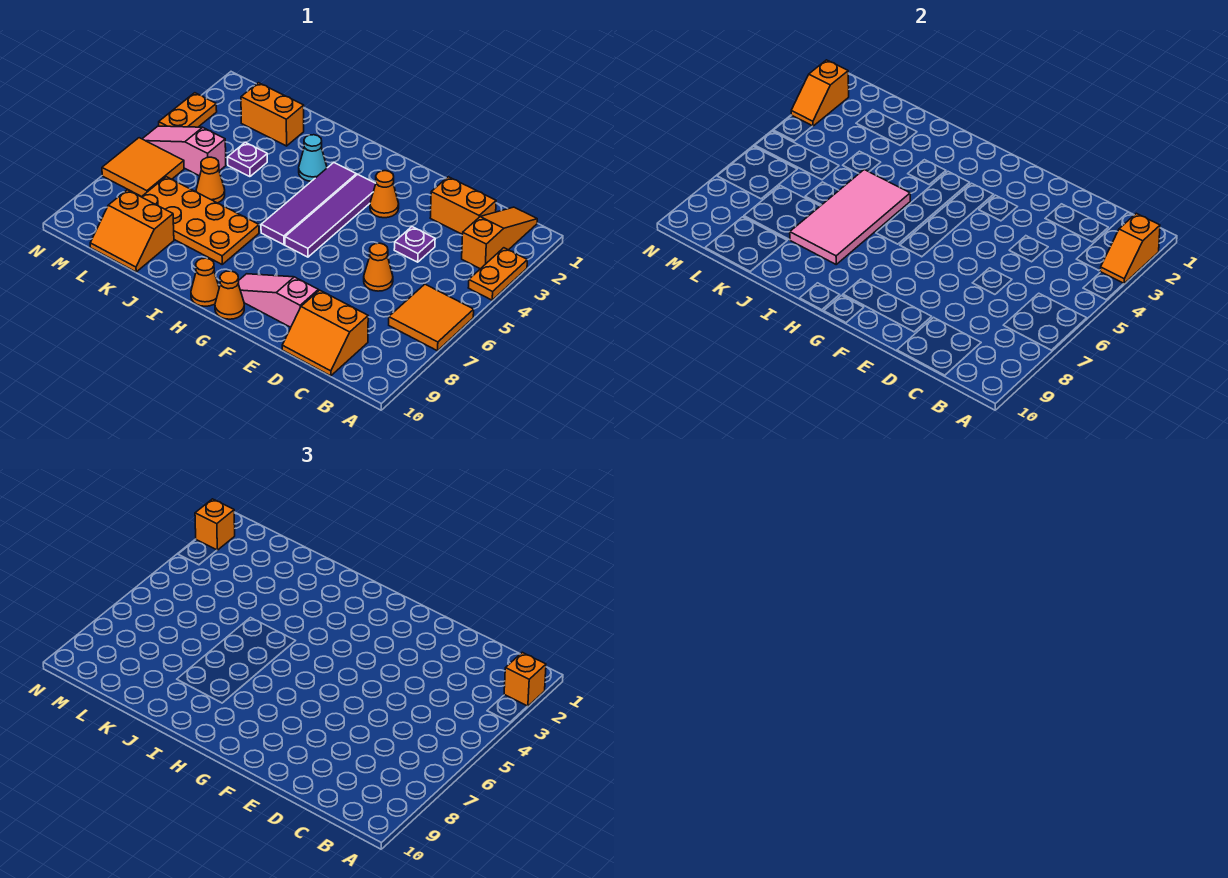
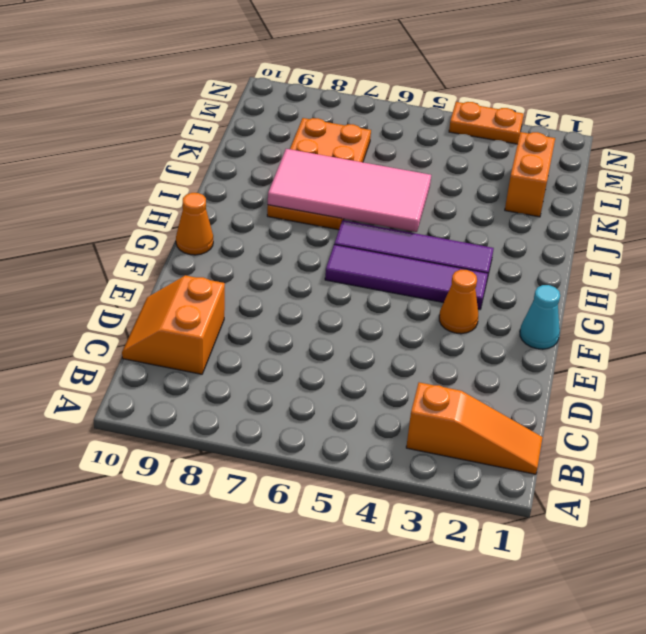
cyan cone F1 level 1 -> cyan cone I3 level 1
none -> orange plate A3:A4 level 1
none -> orange tile A6:B7 level 1
none -> orange brick C2:D2 level 1

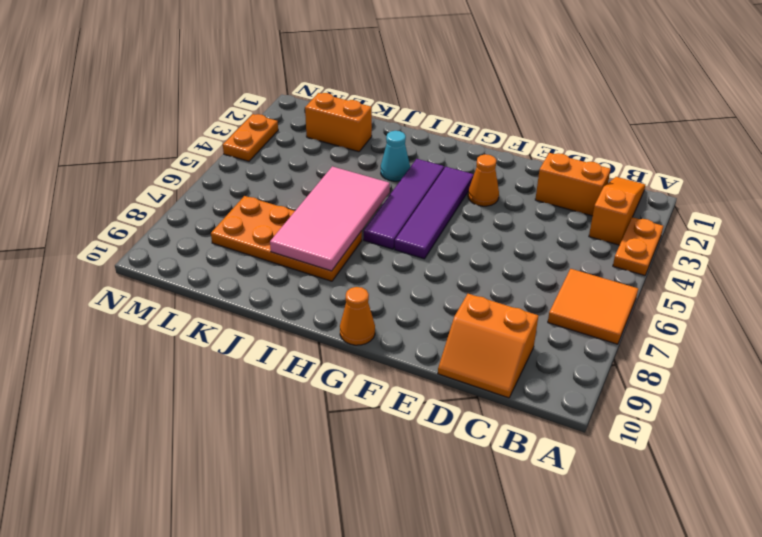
none -> purple plate D4 level 1
none -> orange cone D6 level 1
none -> pink slope E9:G9 level 1 top E

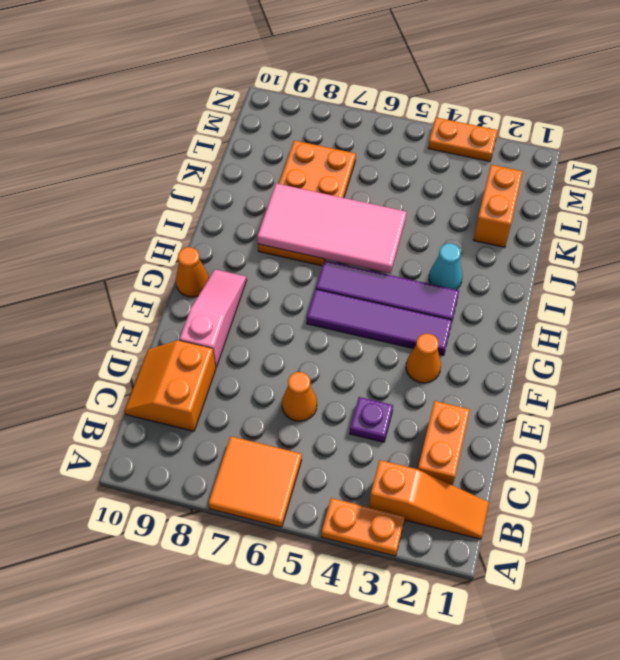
none -> orange cone H10 level 1
none -> purple plate K4 level 1
none -> orange cone K6 level 1

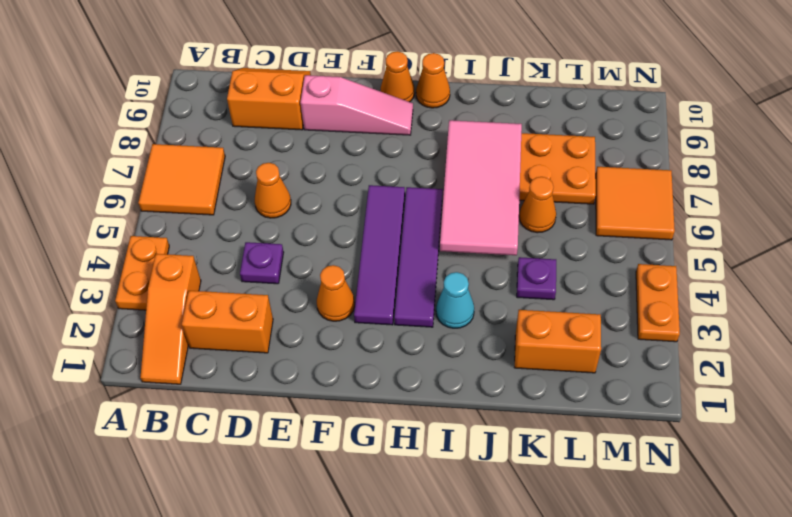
none -> orange slope K9:L10 level 1 top 9
none -> pink slope L5:N5 level 1 top L
none -> orange slope A2:A3 level 2 top 2

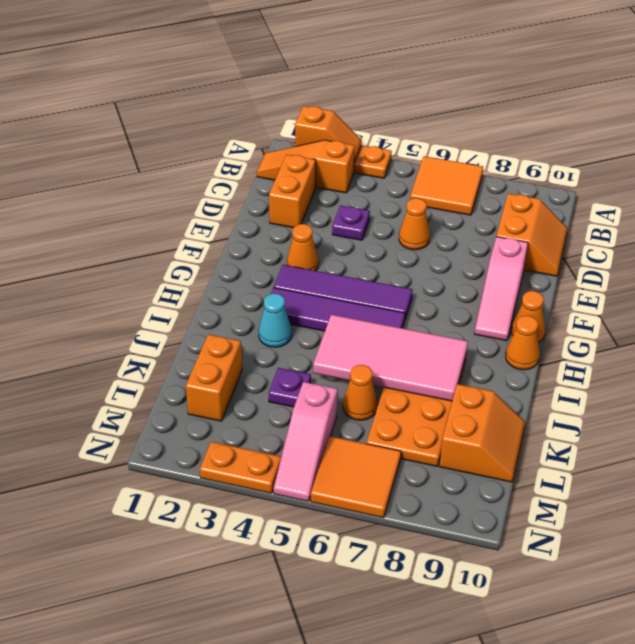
none -> orange slope N2:N3 level 2 top 2
none -> orange brick A2 level 3
none -> orange brick N2 level 3

